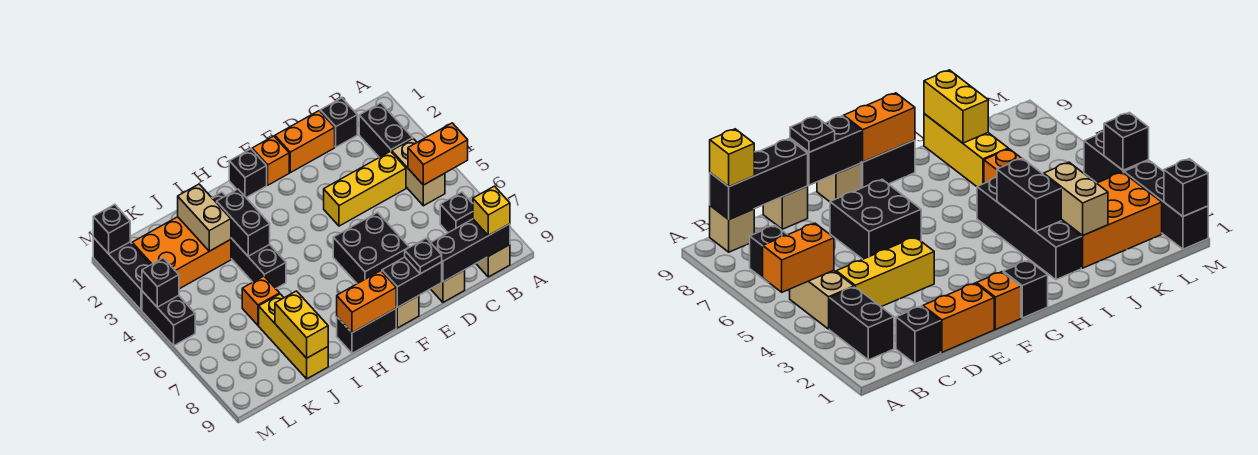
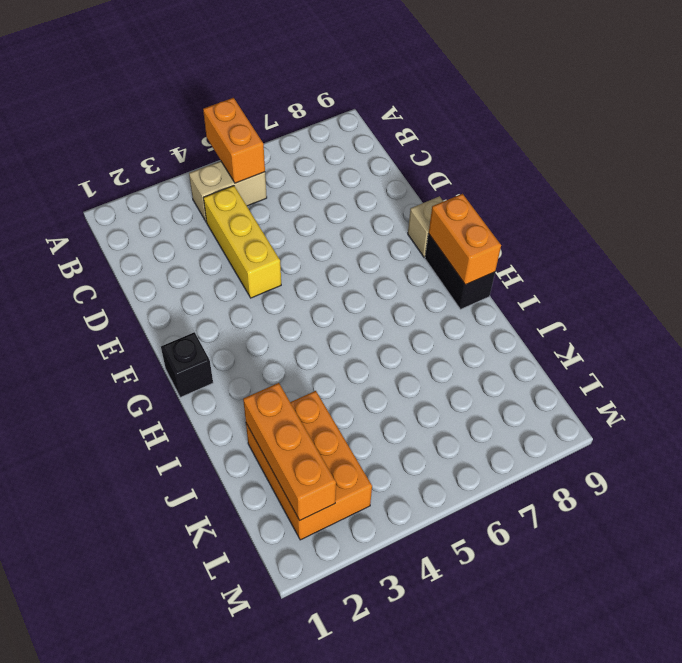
orange brick J2:L2 level 2 -> tan brick J2:J3 level 2
none -> black brick B2:B3 level 1
none -> black brick B7 level 1
none -> tan brick B9 level 1
none -> black brick C1 level 1

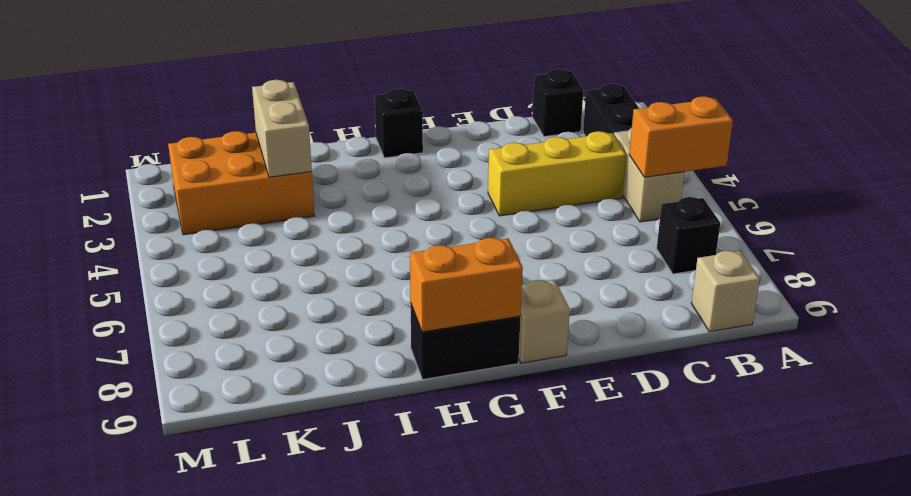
none -> orange brick D1:E1 level 1
none -> tan brick D9 level 1
none -> black brick E6:F7 level 1
none -> orange brick F1 level 1

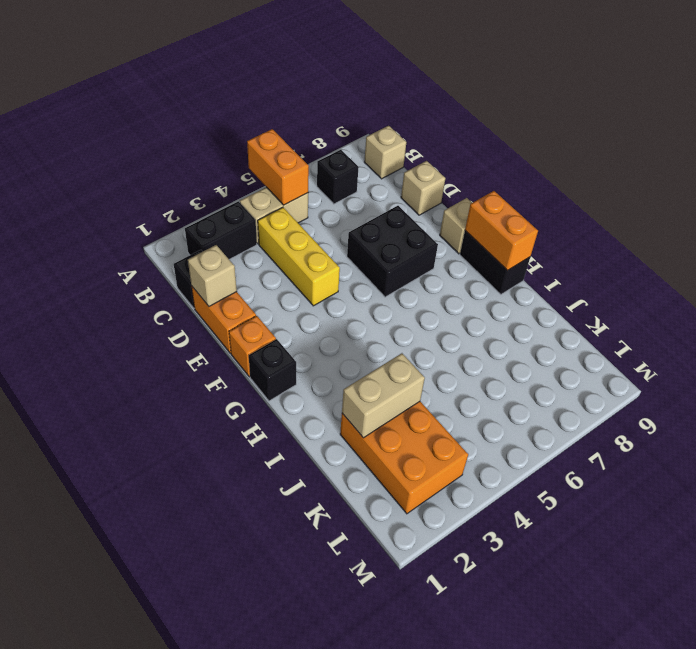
tan brick D1 level 2 -> none
none -> black brick I2:I5 level 1
none -> orange brick J6 level 1
none -> yellow brick J7:J9 level 1
none -> black brick M1:M3 level 1

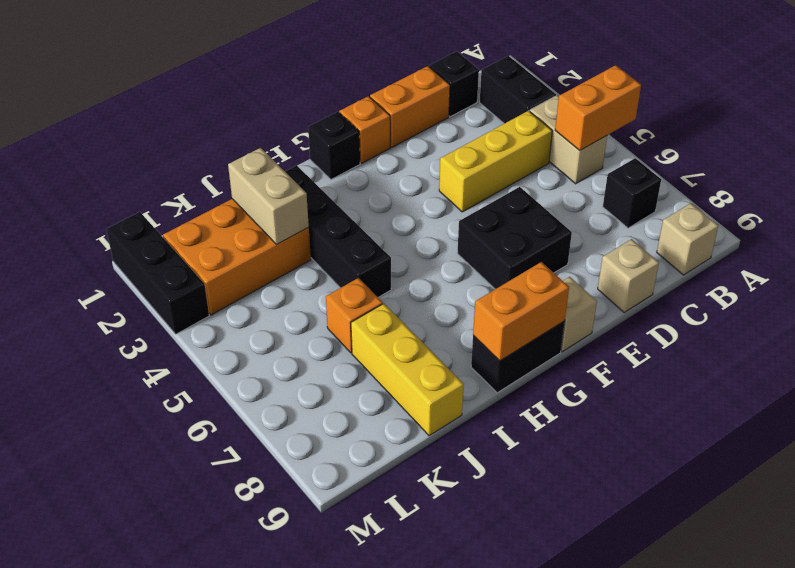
none -> black brick M4:M5 level 1
none -> black brick B9:D9 level 2
none -> black brick E9:F9 level 2
none -> black brick I3:I4 level 2

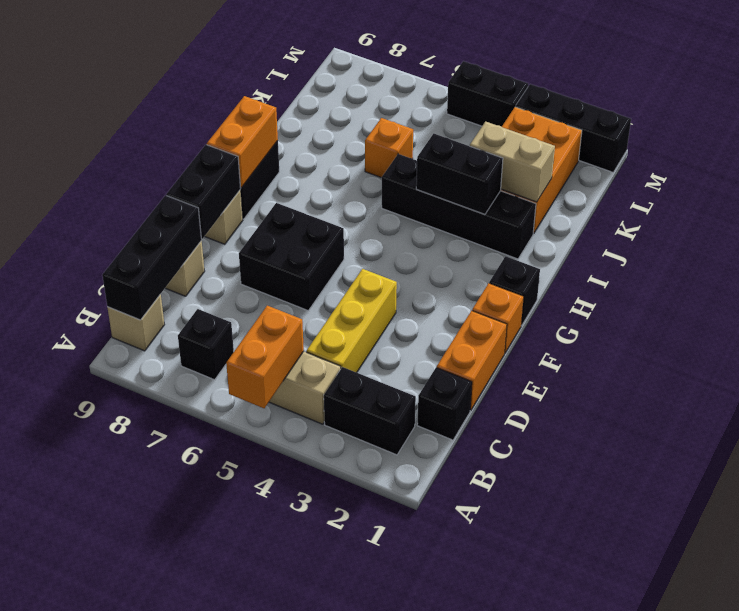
none -> yellow brick J7:J9 level 1
none -> yellow brick J8:J9 level 2
none -> black brick M1 level 2
none -> black brick M4 level 2

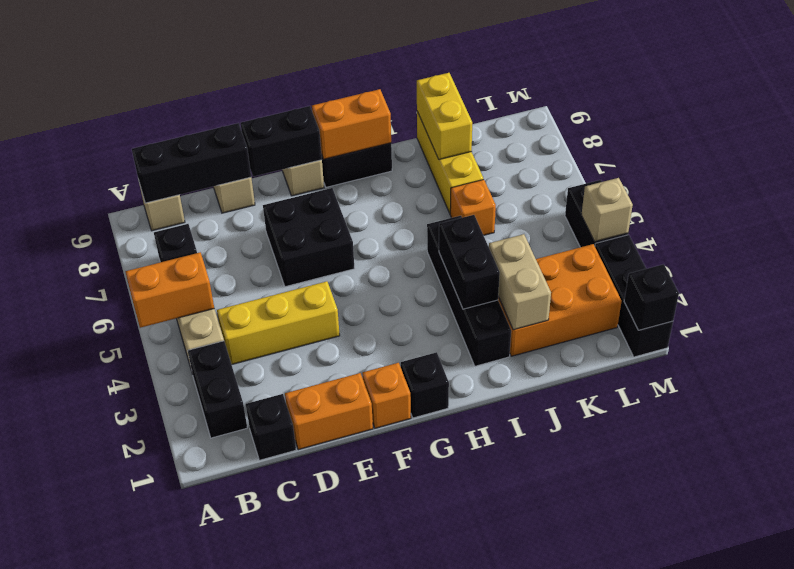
tan brick M4 level 2 -> black brick M4 level 2
none -> yellow brick B9 level 3
none -> black plate E9 level 3

